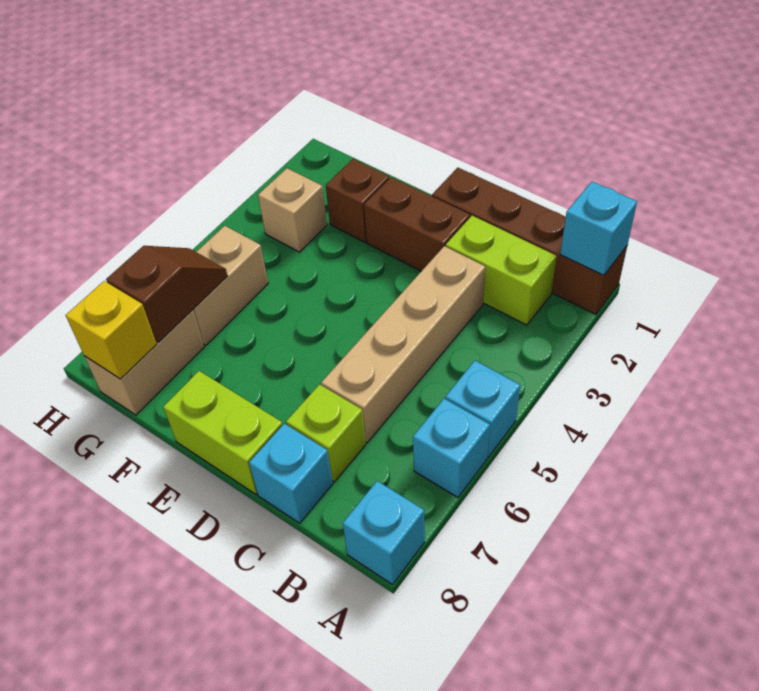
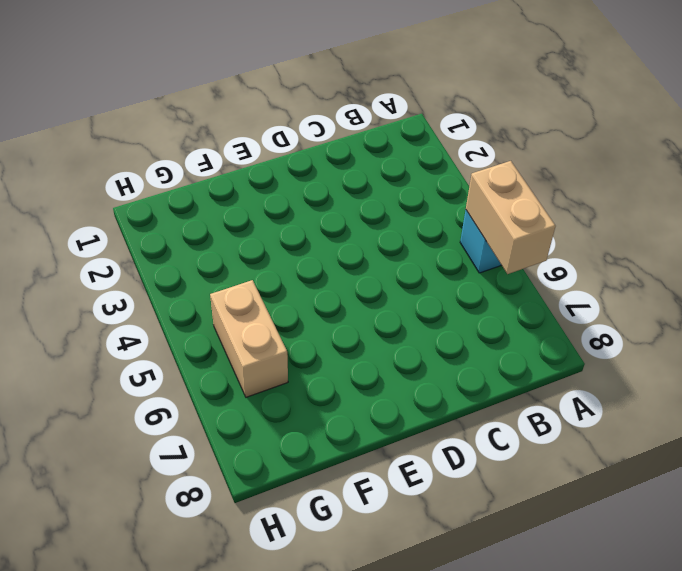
tan brick A5:A6 level 2 -> tan brick G7:G8 level 1
none -> brown brick A1:D1 level 1
none -> cyan brick A6 level 1
none -> cyan brick A8 level 1

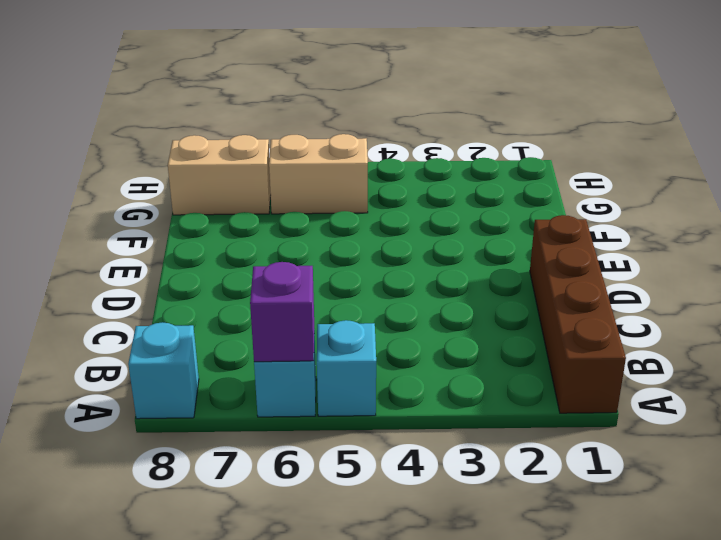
purple brick A6 level 2 -> none
none -> lime brick B2:C2 level 1
none -> tan brick C3:C6 level 1
none -> lime brick C7 level 1

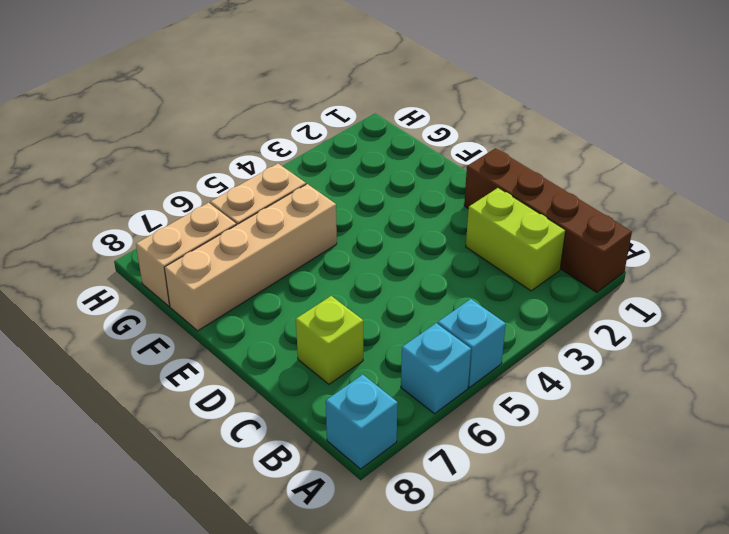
tan brick F5:F8 level 1 -> tan brick C3:C6 level 1
none -> cyan brick C8 level 1
none -> brown brick D2:E2 level 1
none -> lime brick D8:E8 level 1

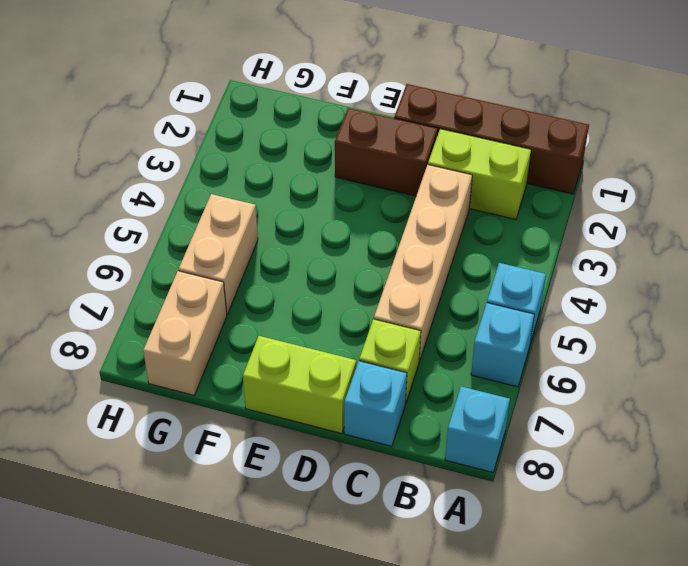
none -> brown brick F2 level 1
none -> tan brick G3 level 1
none -> cyan brick A1 level 2

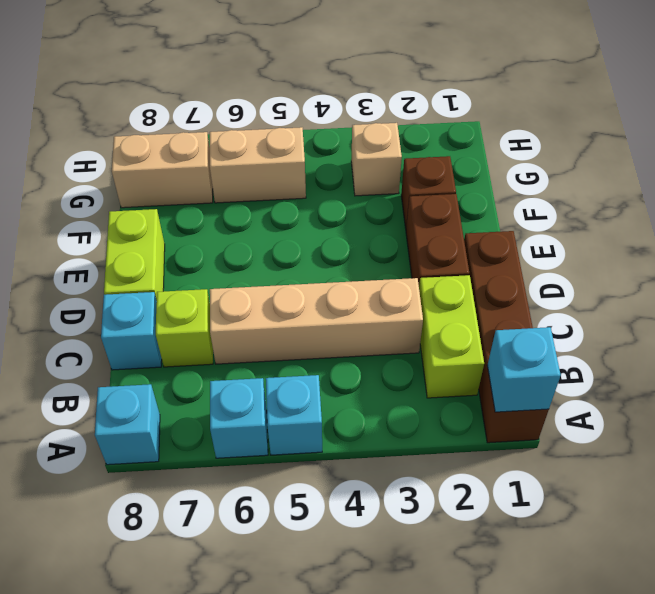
none -> brown slope G6:G7 level 2 top 7
none -> yellow brick G8 level 2

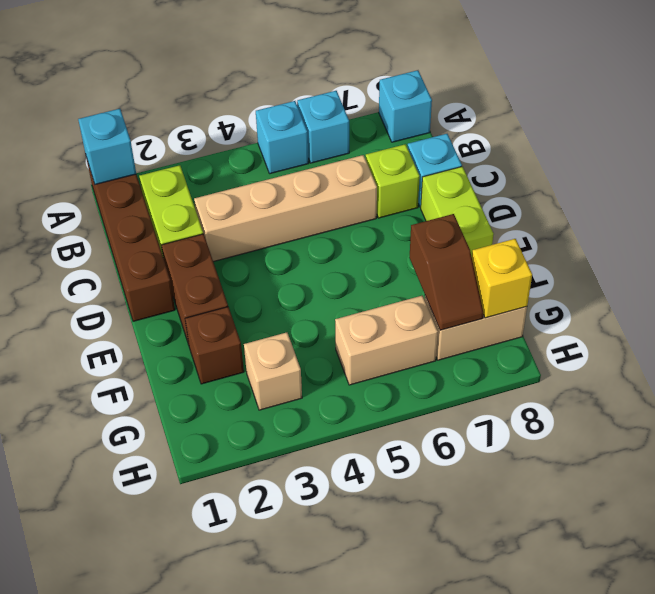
brown slope F7:G7 level 2 top F -> brown slope G6:G7 level 2 top 7

